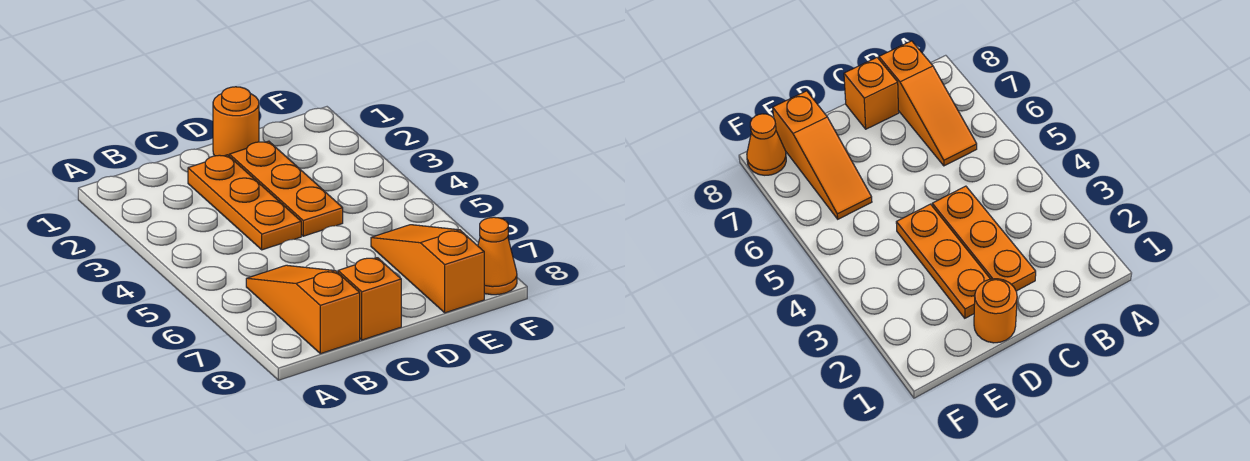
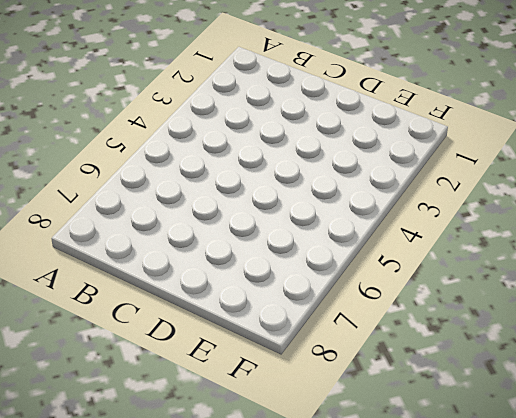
none -> orange slope B6:B8 level 1 top 8
none -> orange plate C2:C4 level 1

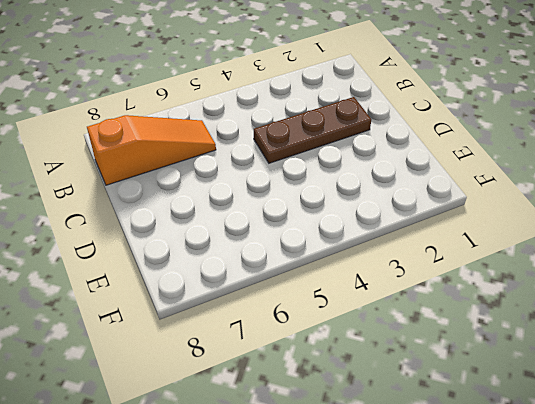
brown plate C2:C4 level 1 -> orange plate C2:C4 level 1
none -> orange brick C8 level 1
none -> orange round brick D1 level 1

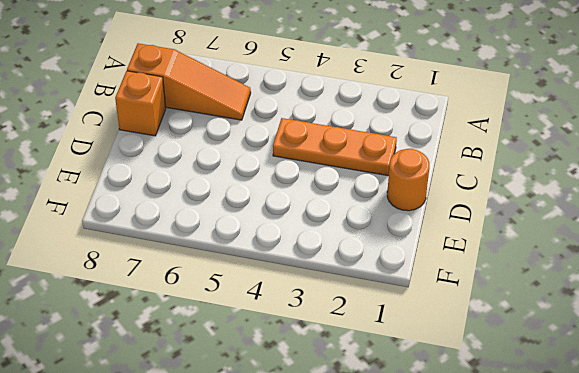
none -> orange plate D2:D4 level 1
none -> orange slope E6:E8 level 1 top 8

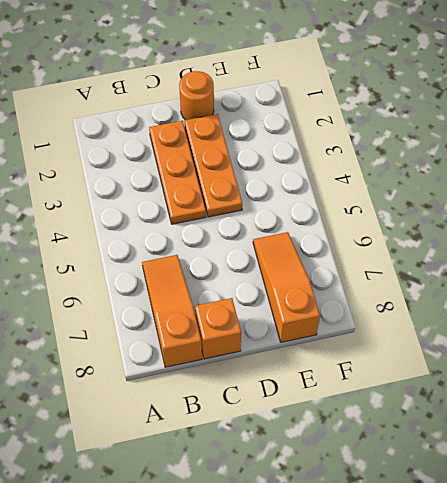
none -> orange cone F8 level 1

